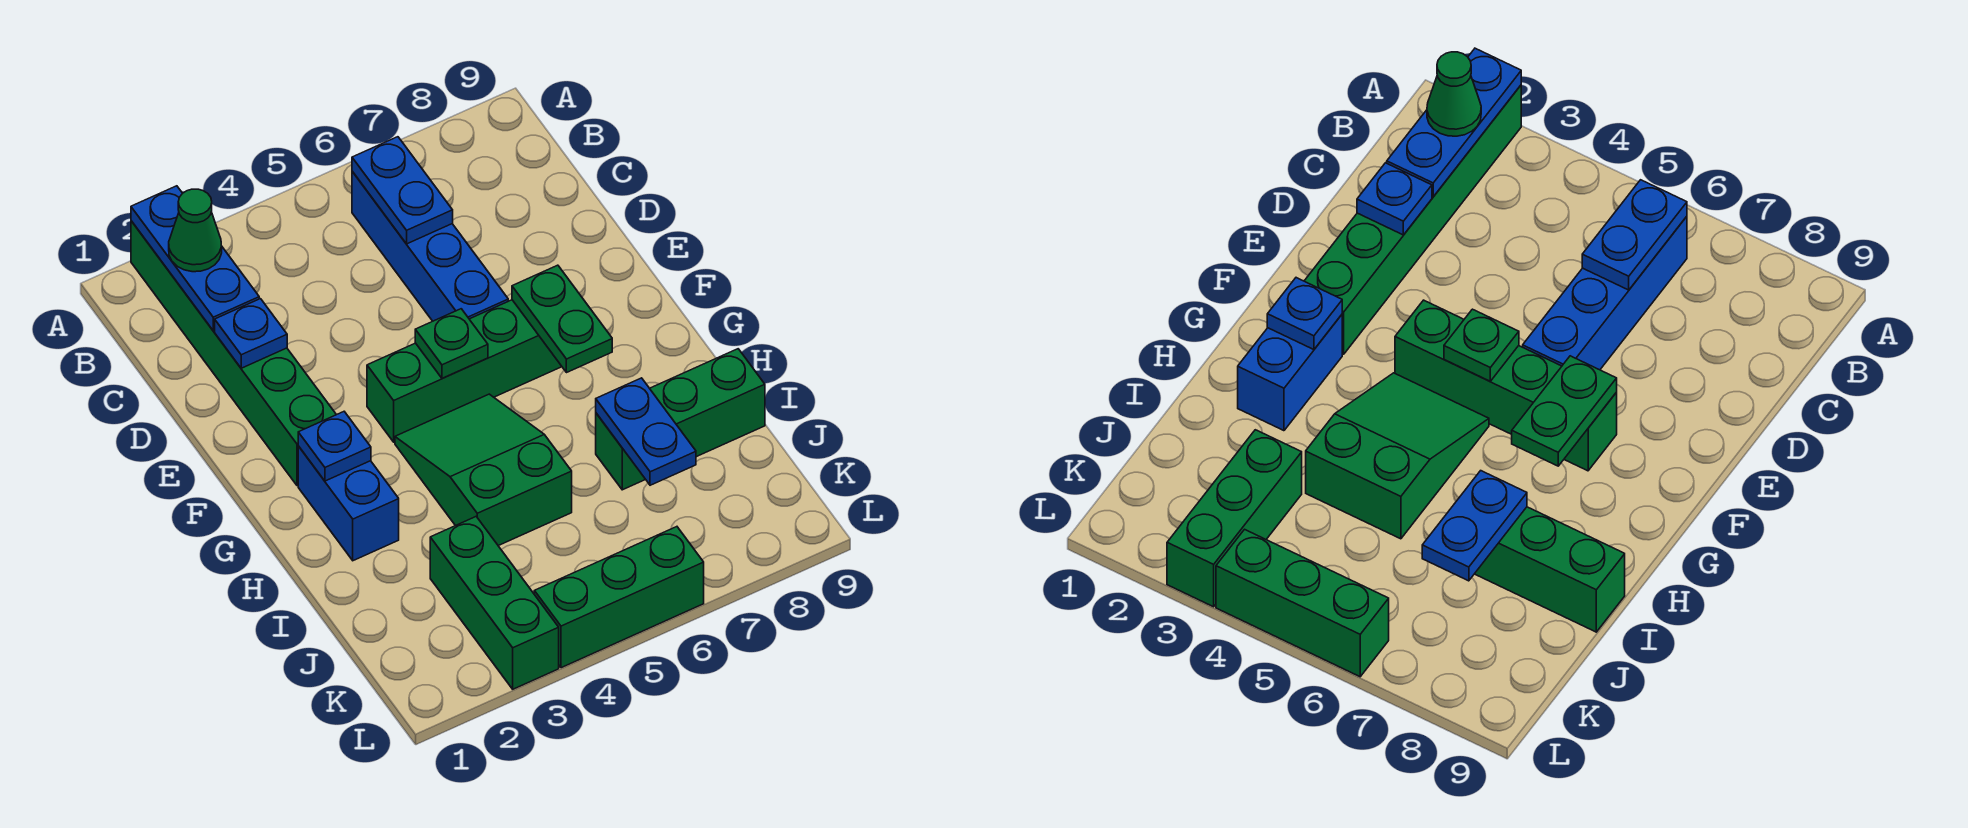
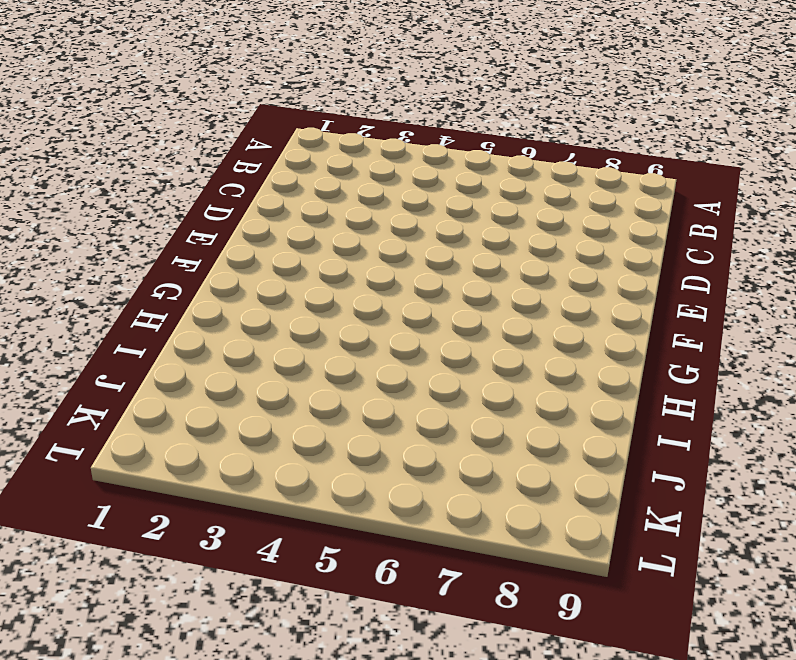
none -> green brick A2:F2 level 1
none -> blue brick B6:E6 level 1
none -> green brick F4:F7 level 1

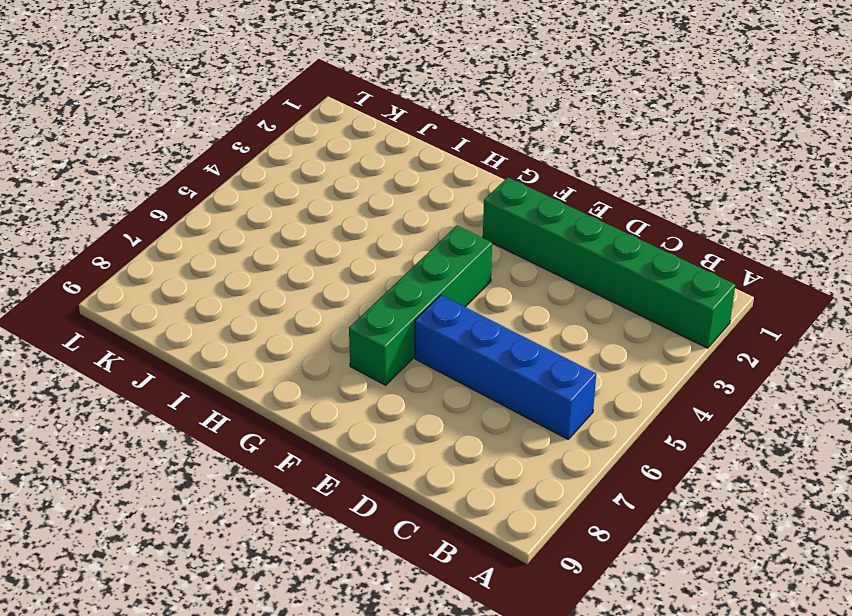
none -> blue brick G2:H2 level 1
none -> green slope G4:I5 level 1 top I
none -> green brick I7:I9 level 1

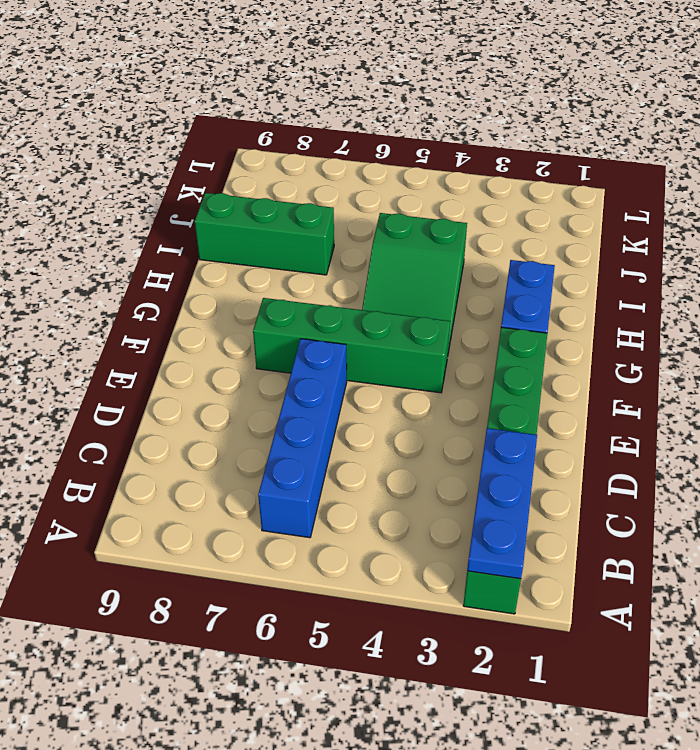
none -> green brick J3:L3 level 1
none -> green brick L4:L6 level 1
none -> blue plate B6:C6 level 2

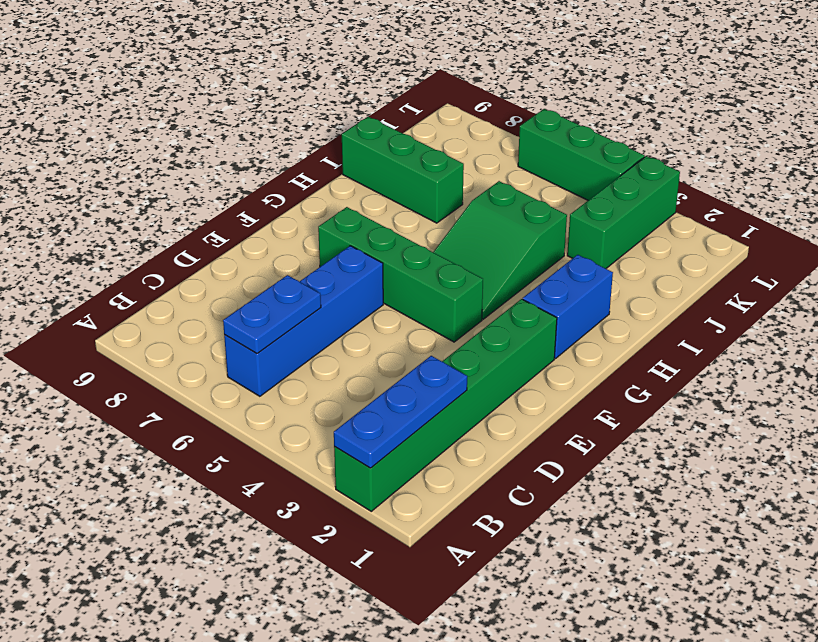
none -> blue plate D2 level 2
none -> green plate F5 level 2
none -> green plate F7:G7 level 2

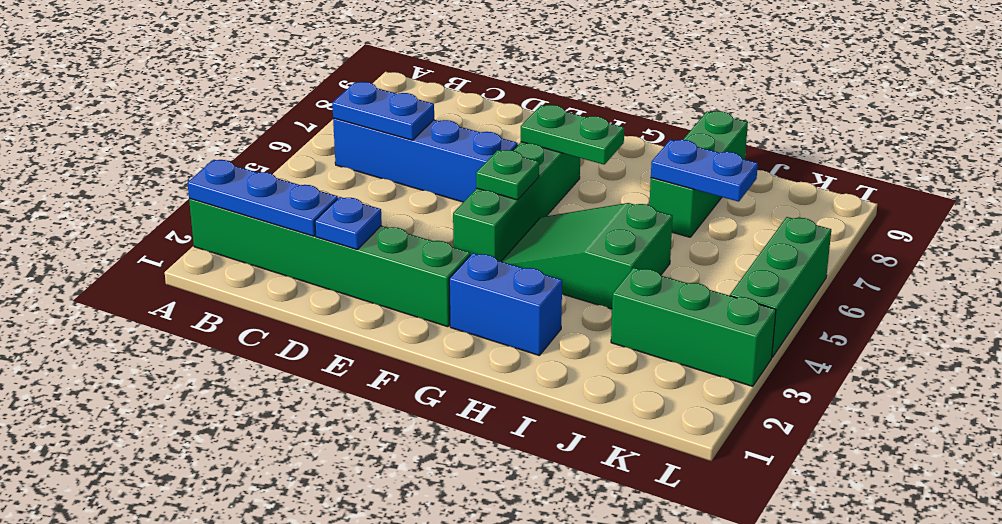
none -> blue plate G2 level 2
none -> green cone B2 level 3

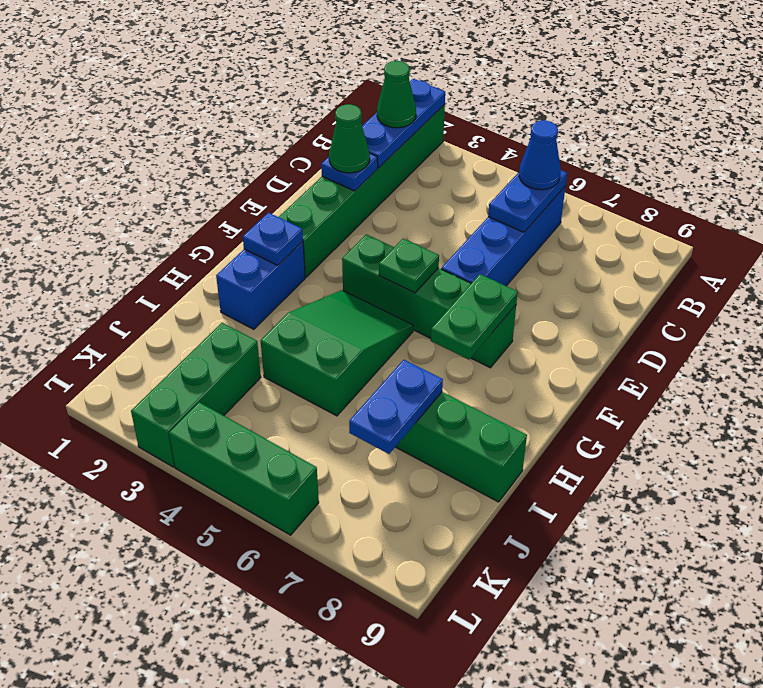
blue cone B6 level 3 -> none
green cone D2 level 3 -> none

